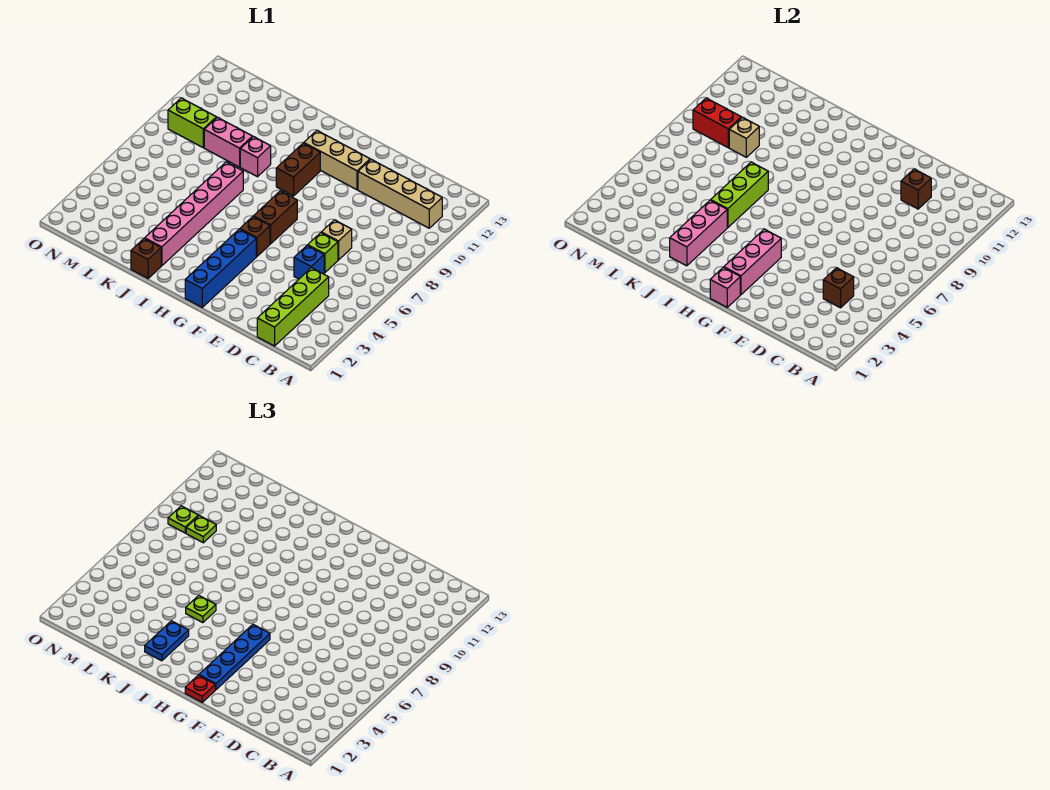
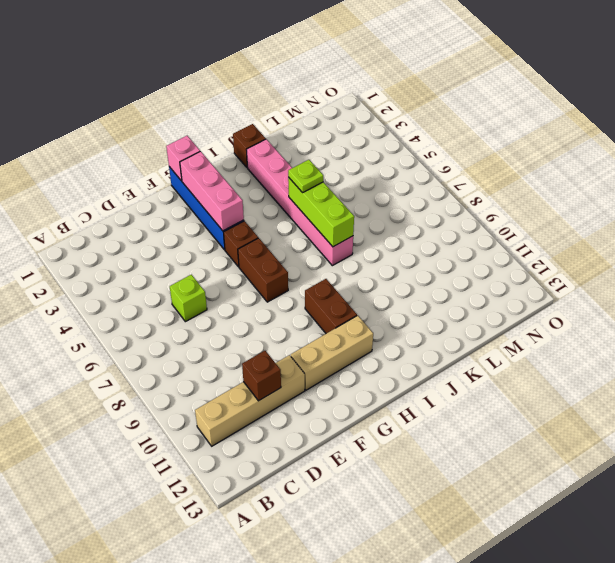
none -> lime brick C1:C4 level 1
none -> blue brick D5 level 1
none -> tan brick D7 level 1

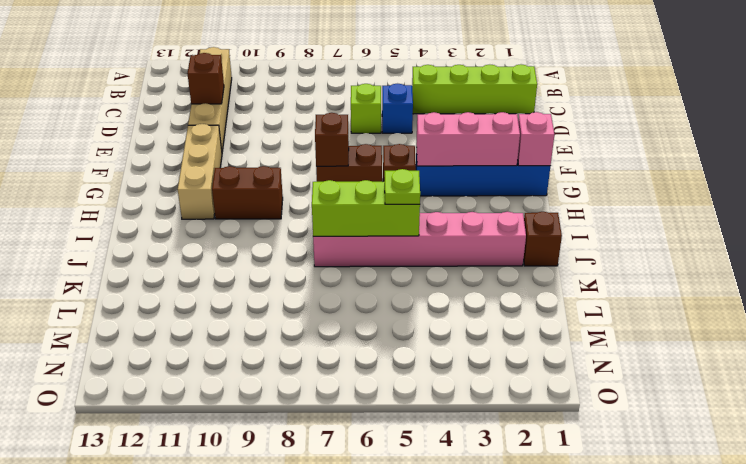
brown brick G7 level 2 -> brown brick C4 level 2
none -> tan brick D7 level 1
none -> pink brick J9 level 1
none -> pink brick K9:L9 level 1

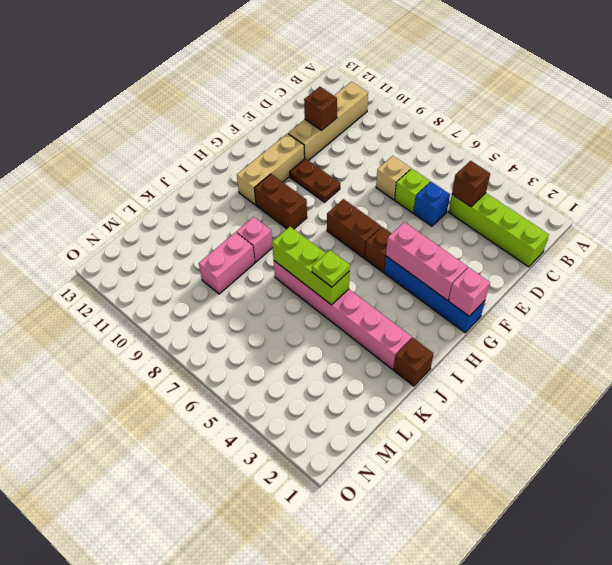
brown plate F9:F10 level 1 -> none
none -> lime brick M9:N9 level 1
none -> pink brick J2:J4 level 2
none -> tan brick L9 level 2

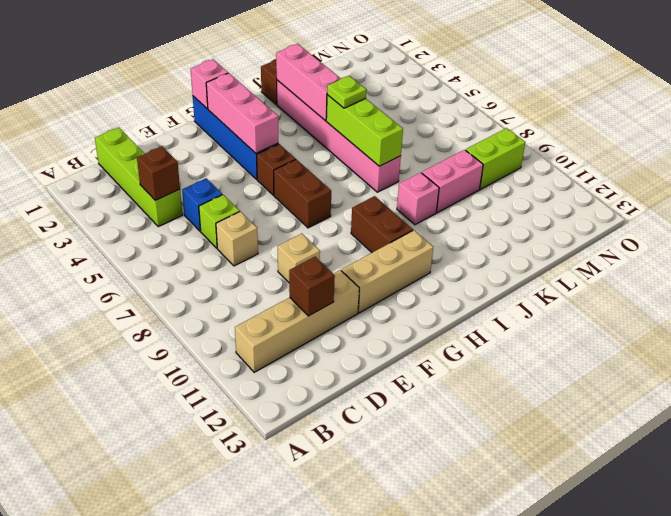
tan brick E9 level 1 -> tan brick L9 level 2
none -> red brick M9:N9 level 2
none -> red plate G1 level 3
none -> blue plate G2:G5 level 3

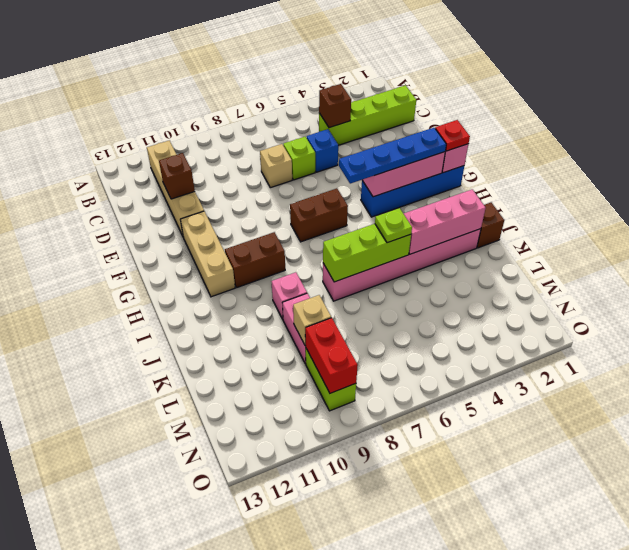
none -> brown brick G5 level 1
none -> blue plate J2:J3 level 3
none -> lime plate M9 level 3

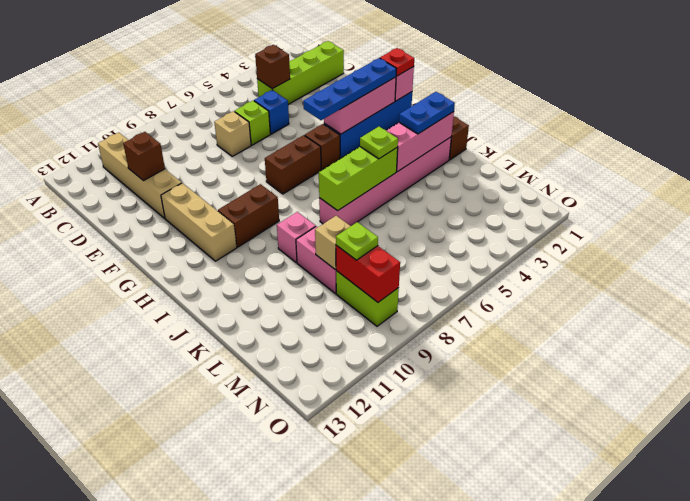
none -> lime plate N9 level 3

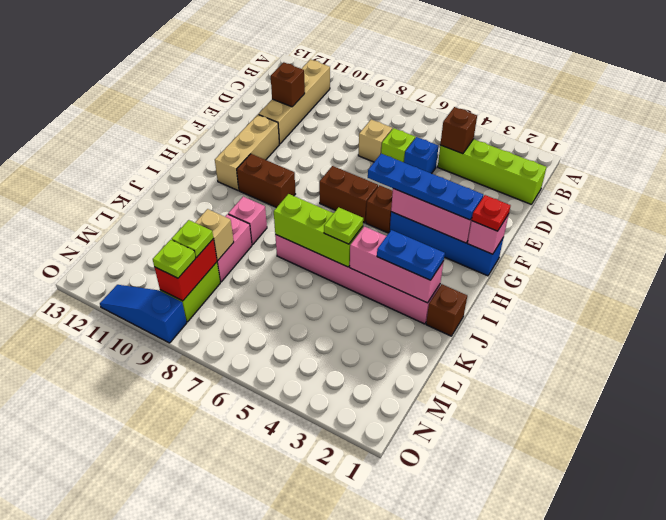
blue slope O9:O11 level 1 top 9 -> none

